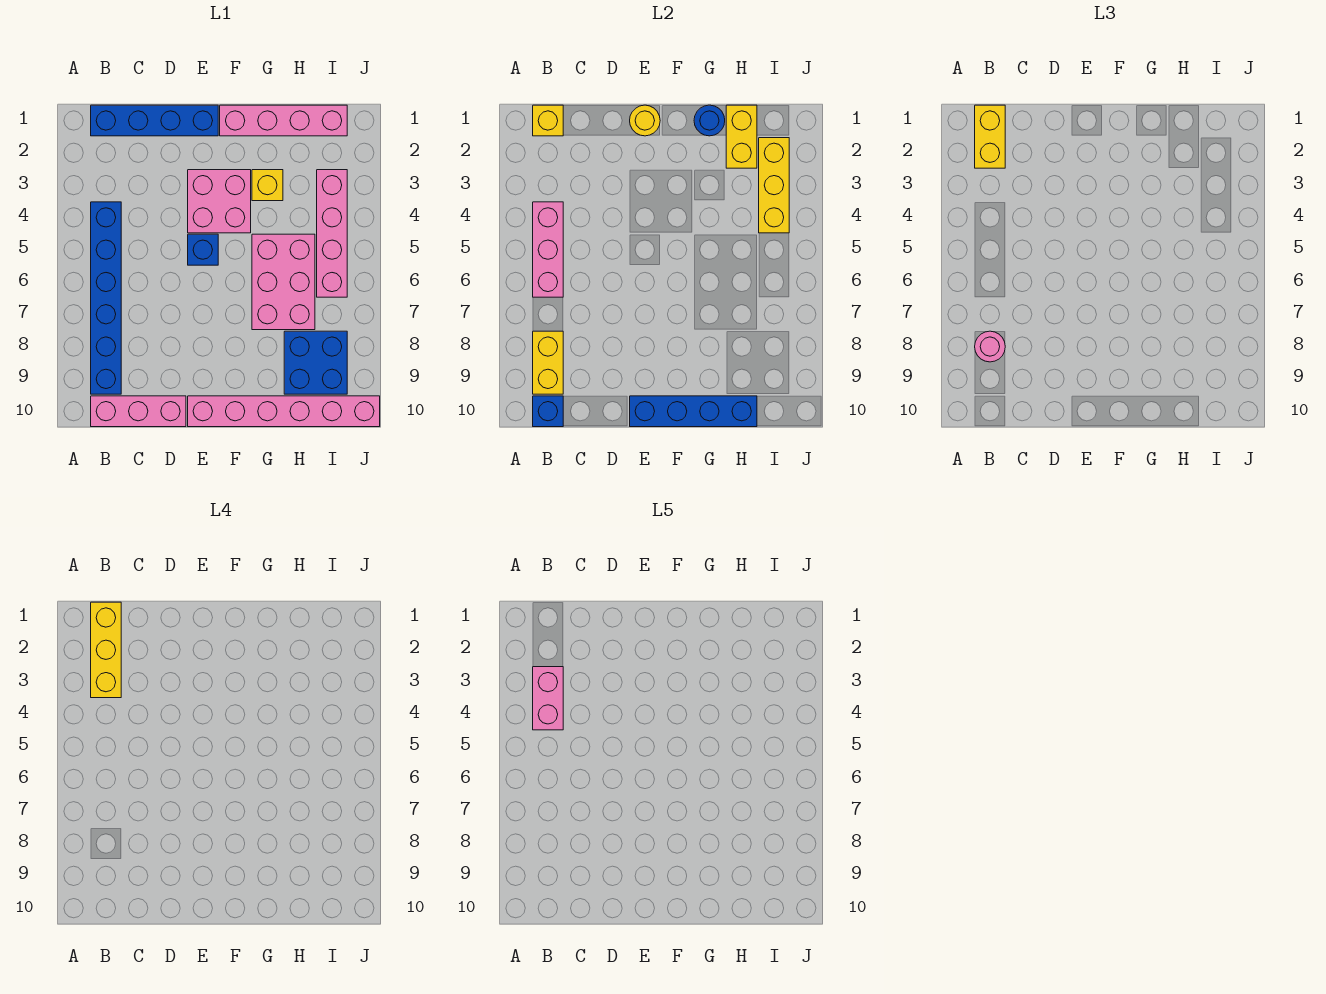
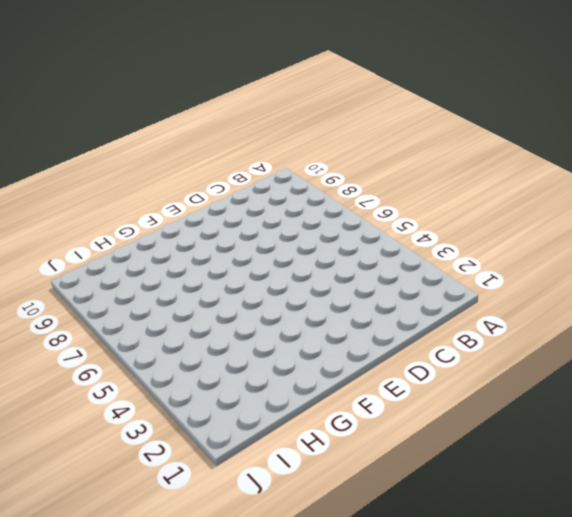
none -> blue brick B1:E1 level 1
none -> blue brick B4:B9 level 1
none -> pink brick B10:D10 level 1

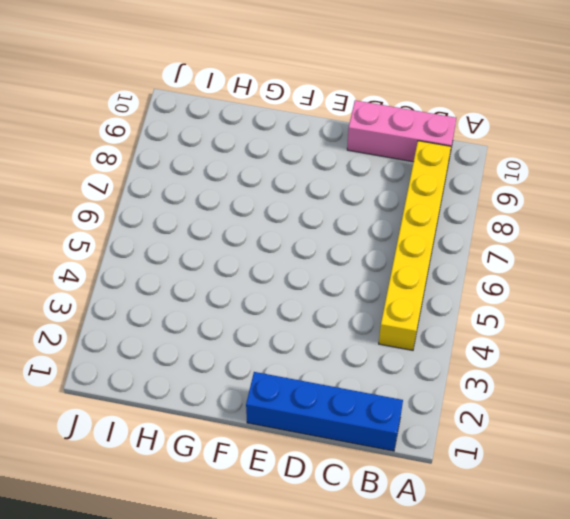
yellow brick B4:B9 level 1 -> blue brick B4:B9 level 1
none -> pink brick E3:F4 level 1
none -> blue brick E5 level 1
none -> pink brick E10:J10 level 1

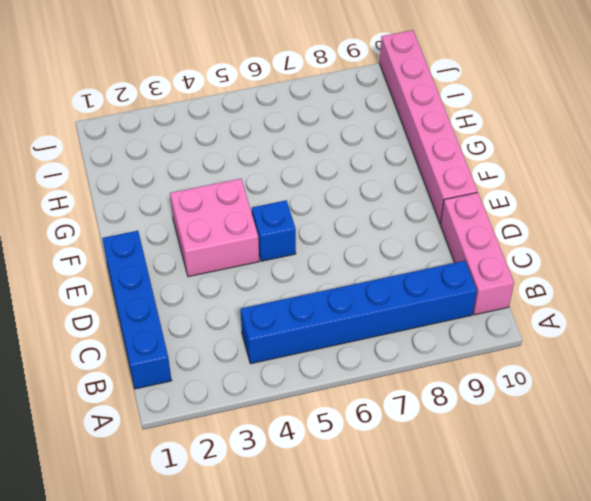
none -> pink brick F1:I1 level 1
none -> yellow brick G3 level 1
none -> pink brick G5:H7 level 1

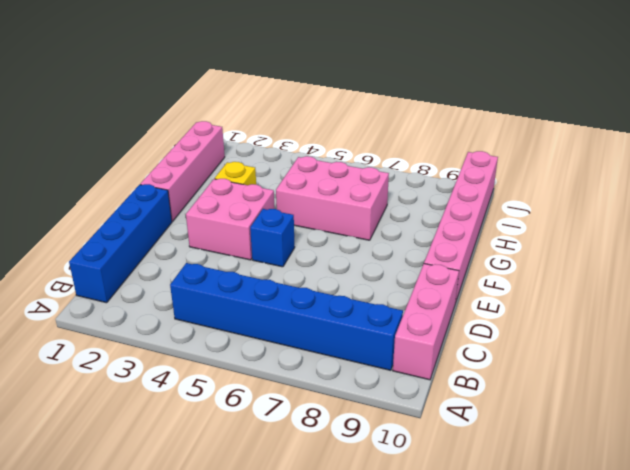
none -> blue brick H8:I9 level 1
none -> pink brick I3:I6 level 1
none -> yellow brick B1 level 2

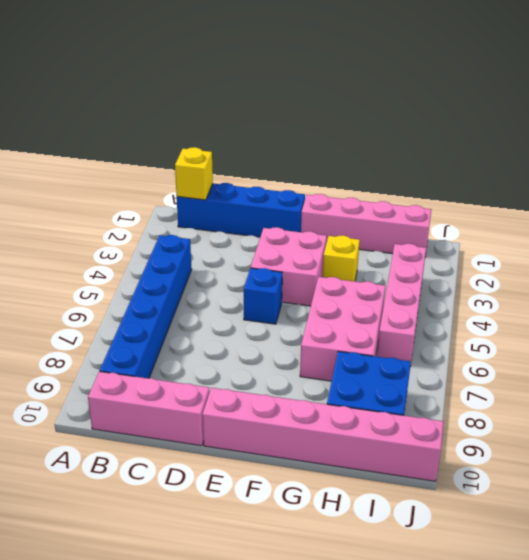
none -> pink brick B4:B6 level 2
none -> yellow brick B8:B9 level 2
none -> blue brick B10 level 2

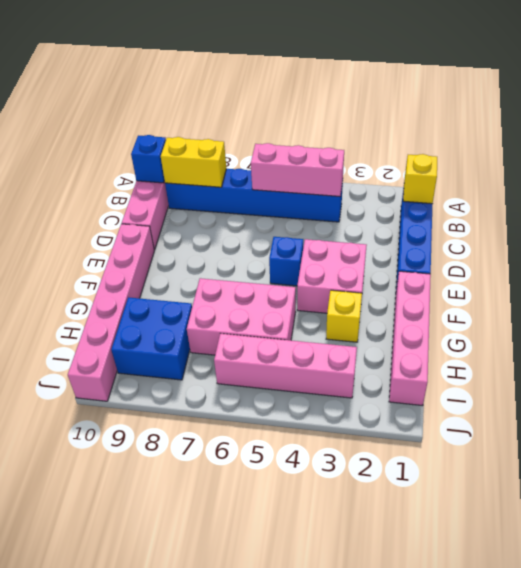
none -> yellow round brick E1 level 2
none -> blue brick E10:H10 level 2
none -> blue round brick G1 level 2

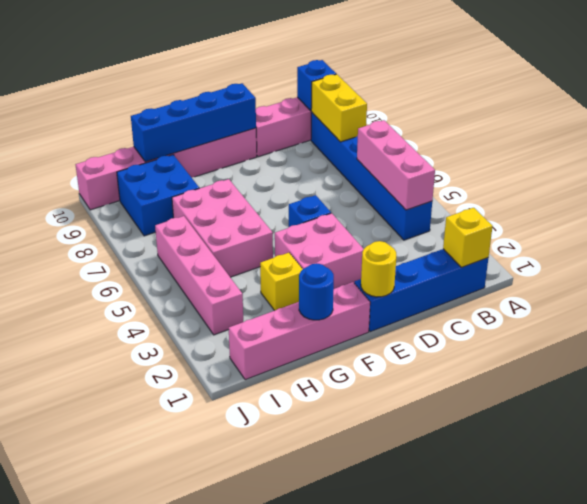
none -> yellow brick H1:H2 level 2
none -> yellow brick I2:I4 level 2
none -> yellow brick B1:B2 level 3

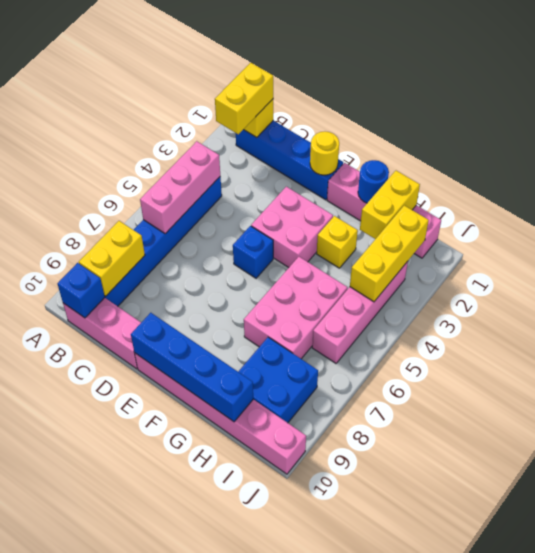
none -> pink round brick B8 level 3
none -> yellow brick B1:B3 level 4
none -> pink brick B3:B4 level 5

